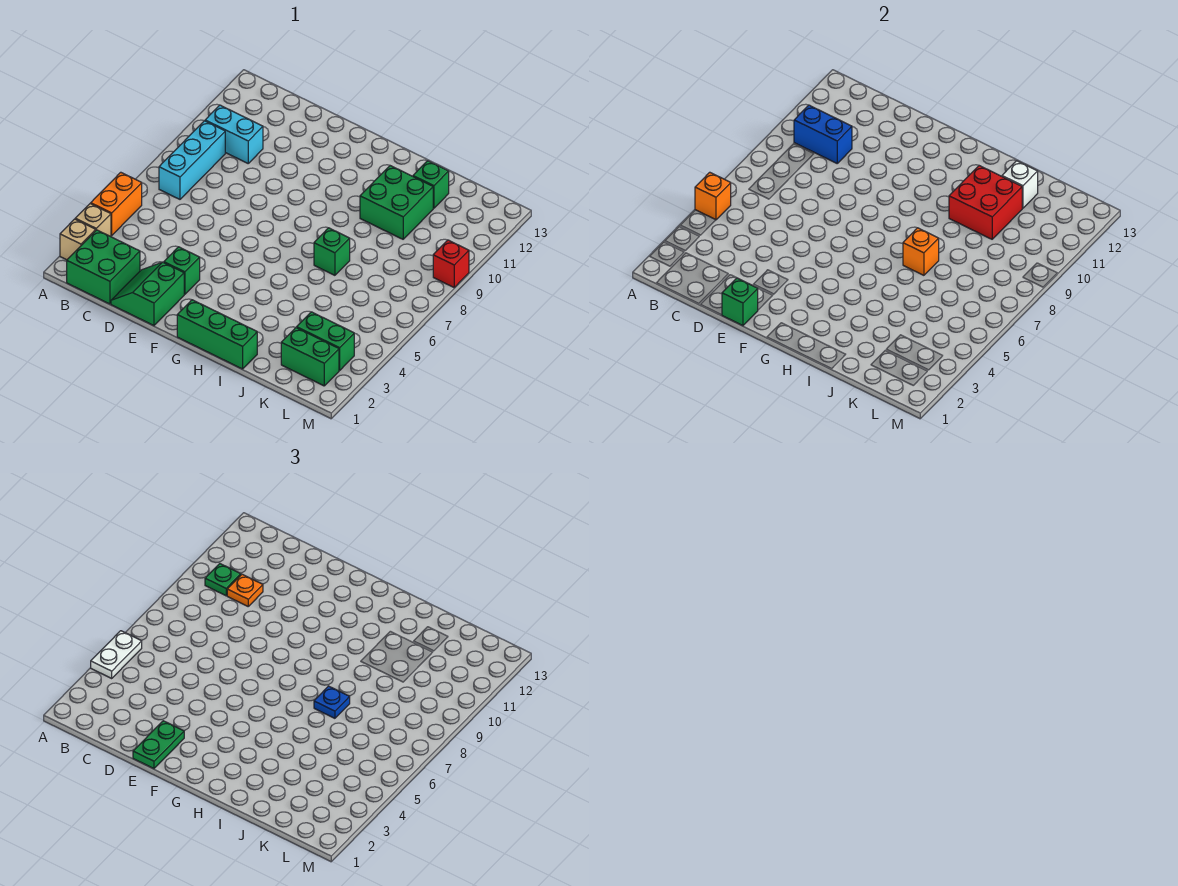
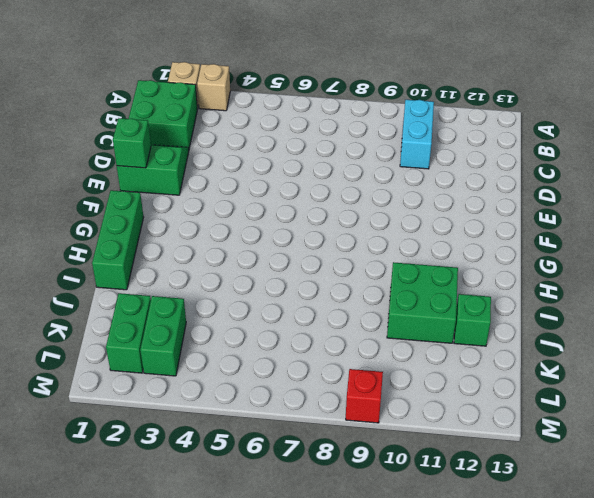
none -> orange brick A4:A5 level 1
none -> cyan brick B7:B9 level 1
none -> green brick E3 level 1

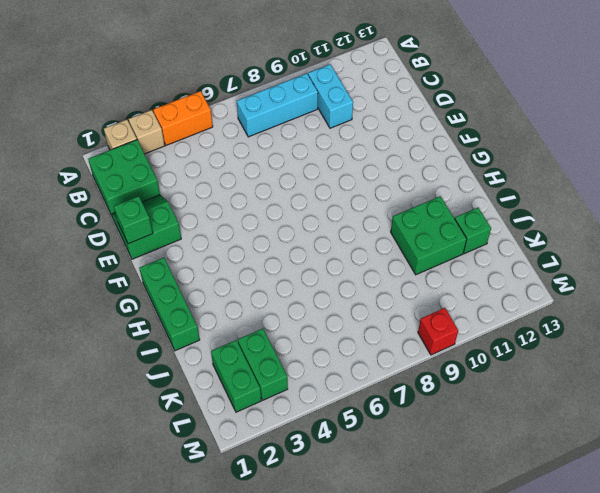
none -> green brick E3 level 1
none -> green brick I7 level 1
none -> orange brick A5 level 2

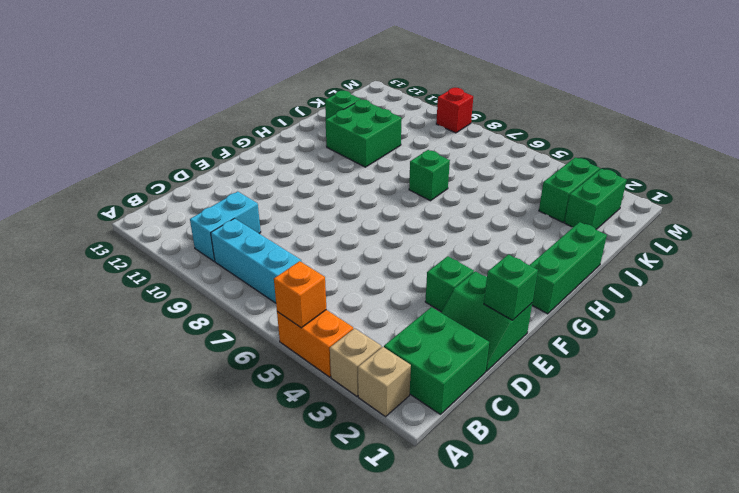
none -> blue brick B10:C10 level 2
none -> orange brick I7 level 2
none -> red brick I10:J11 level 2

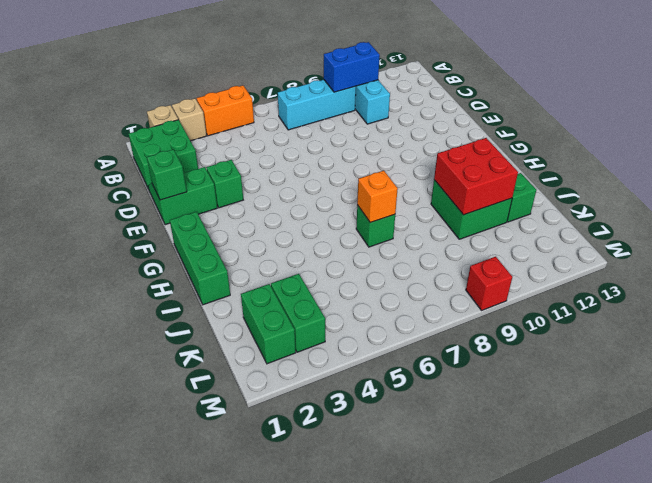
blue brick B9:B10 level 2 -> blue brick B10:C10 level 2
none -> orange brick A5 level 2
none -> white brick J12 level 2
none -> white plate A4:A5 level 3

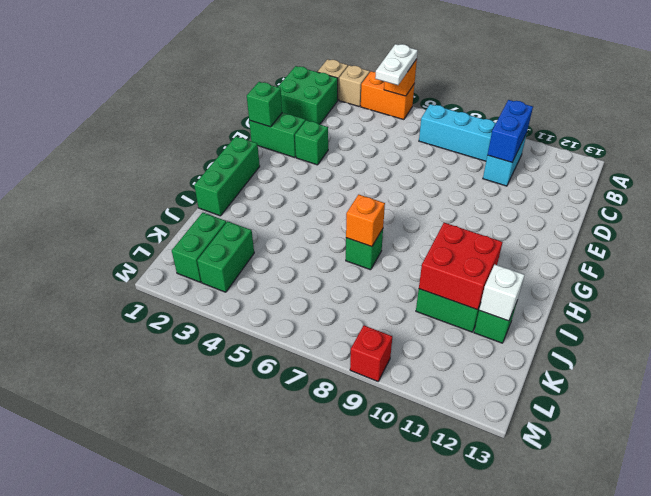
white plate A5:B5 level 3 -> white plate A4:A5 level 3
none -> green plate B10 level 3
none -> orange plate C10 level 3
none -> green plate E1:E2 level 3

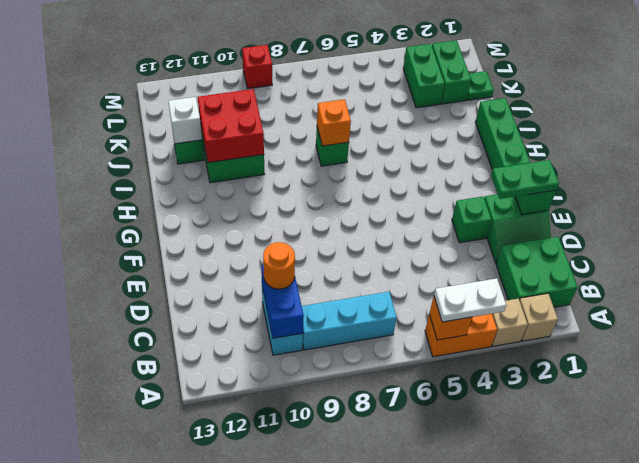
orange round brick C10 level 3 -> orange plate C10 level 3
green plate K1 level 1 -> green plate B10 level 3
none -> blue plate I7 level 3

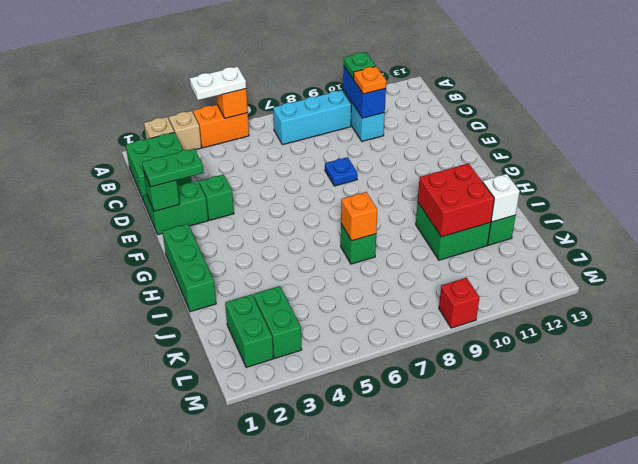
blue plate E8 level 1 -> blue plate I7 level 3

